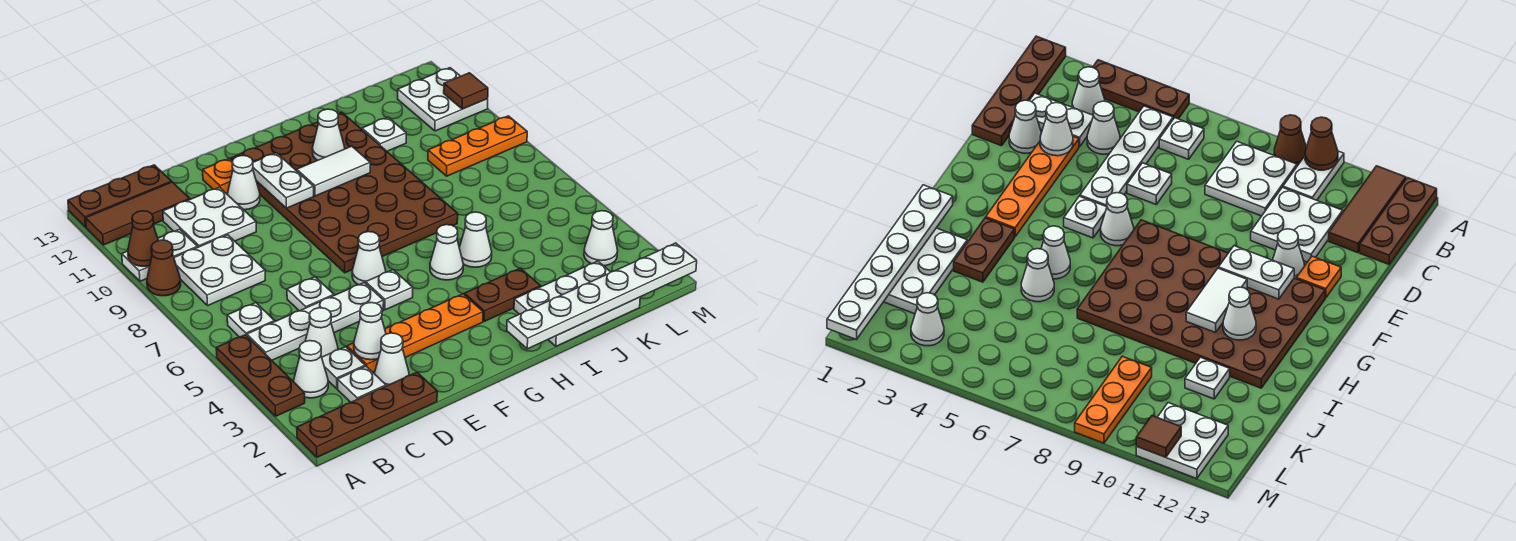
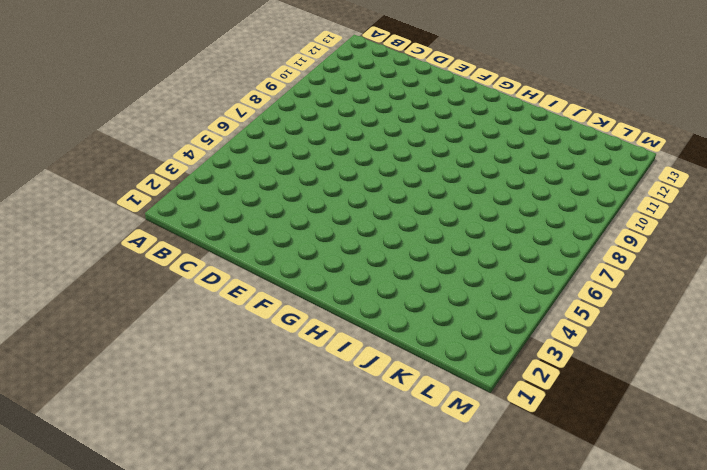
none -> brown plate A1:D1 level 1
none -> brown plate A3:A5 level 1
none -> brown cone A9 level 1
none -> white plate A10:B10 level 1

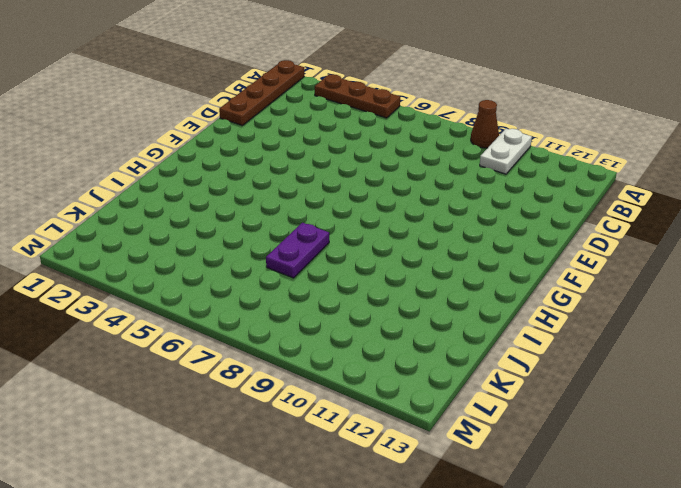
purple plate I7:J7 level 1 -> brown plate F7:I12 level 1
none -> brown tile A12:C12 level 1
none -> brown plate A13:C13 level 1
none -> white cone B3 level 1
none -> white plate B5:E5 level 1

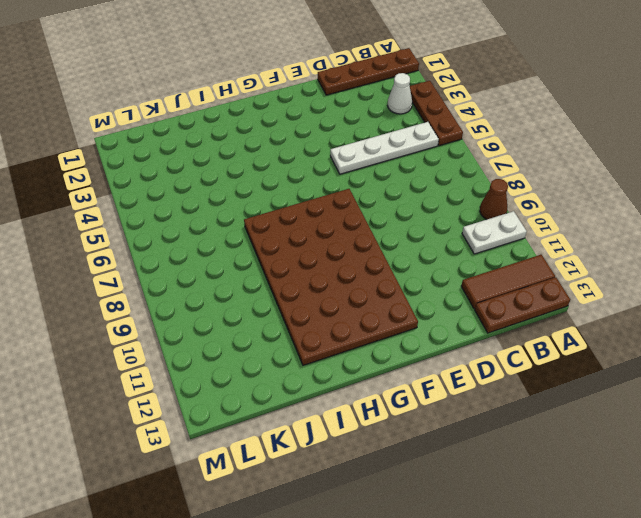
none -> white plate B6 level 1
none -> white plate B8:C9 level 1
none -> white plate C2 level 1
none -> white plate C3 level 1

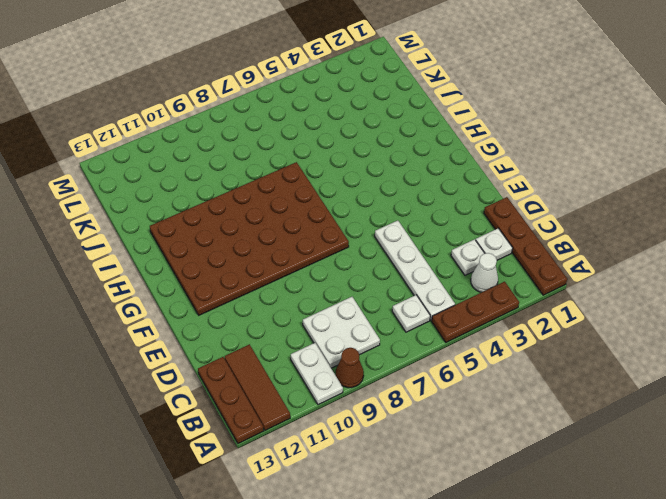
none -> white cone C4 level 1
none -> white plate C10:D11 level 1
none -> white cone D2 level 1
none -> orange plate D3:G3 level 1

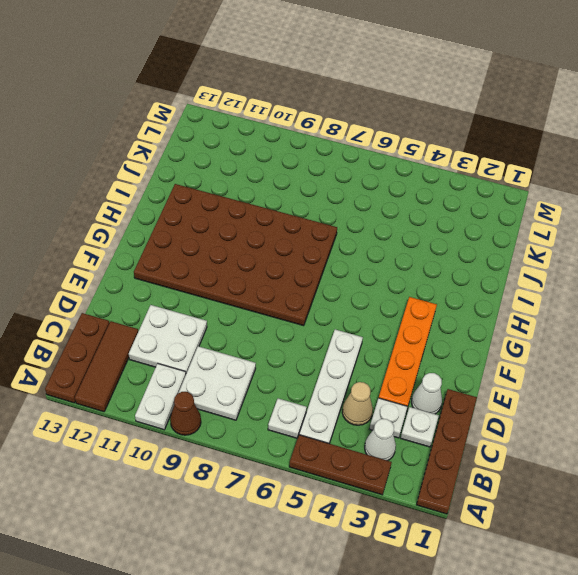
tan cone C4 level 1 -> white cone C4 level 1
none -> white plate D6 level 1
none -> white cone E11 level 1
none -> orange plate E12 level 1
none -> white plate F5 level 1

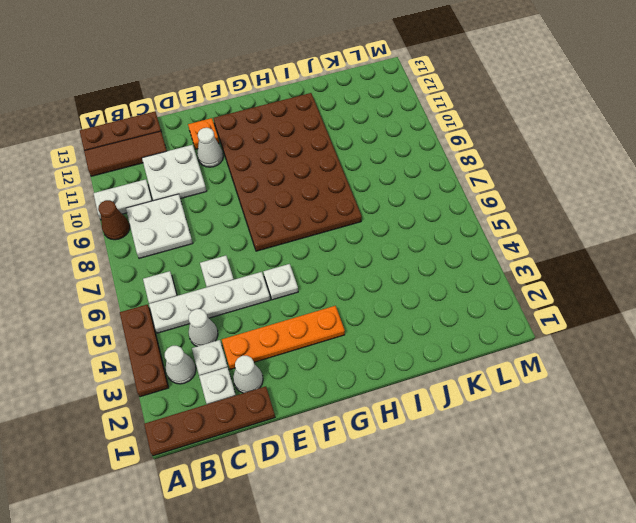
none -> white cone F6 level 1
none -> brown plate H3:I3 level 1
none -> white cone H5 level 1
none -> white plate I1:K2 level 1

